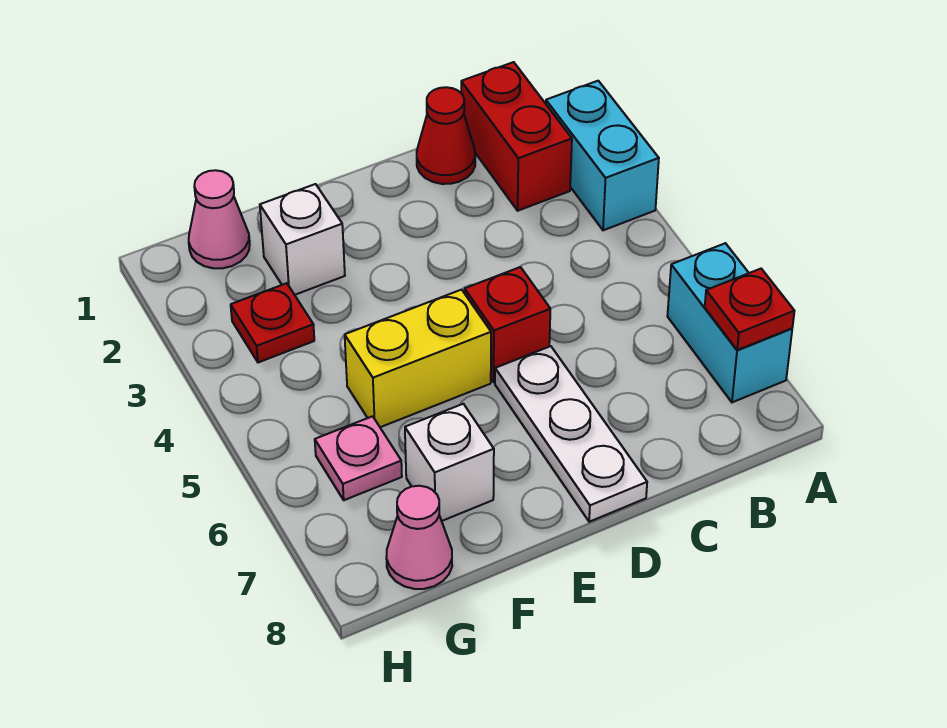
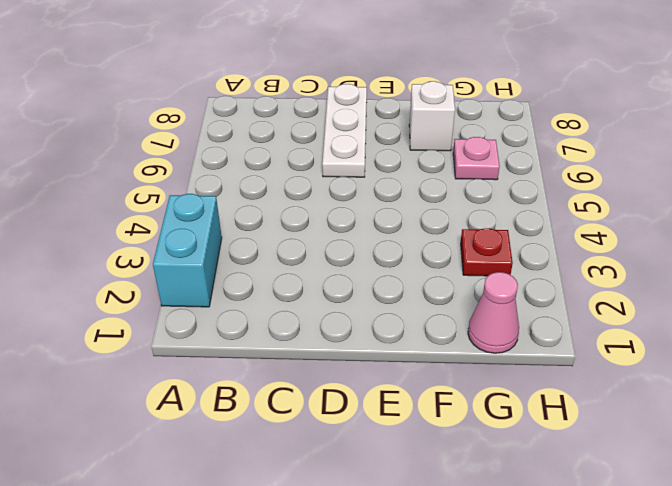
none -> cyan brick A6:A7 level 1
none -> red brick B1:B2 level 1
none -> red cone C1 level 1

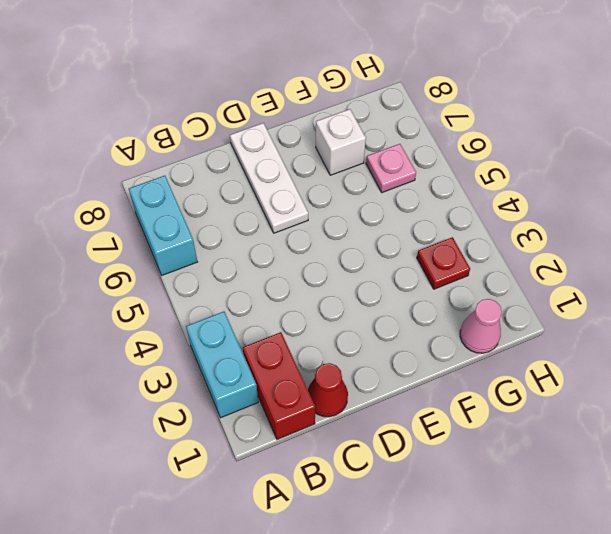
none -> red brick D5 level 1
none -> yellow brick E5:F5 level 1
none -> white brick F2 level 1

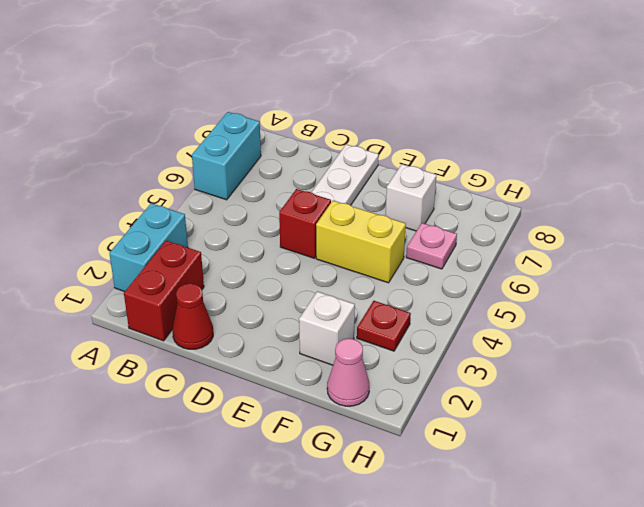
none -> pink cone G8 level 1
none -> red plate A7 level 2

